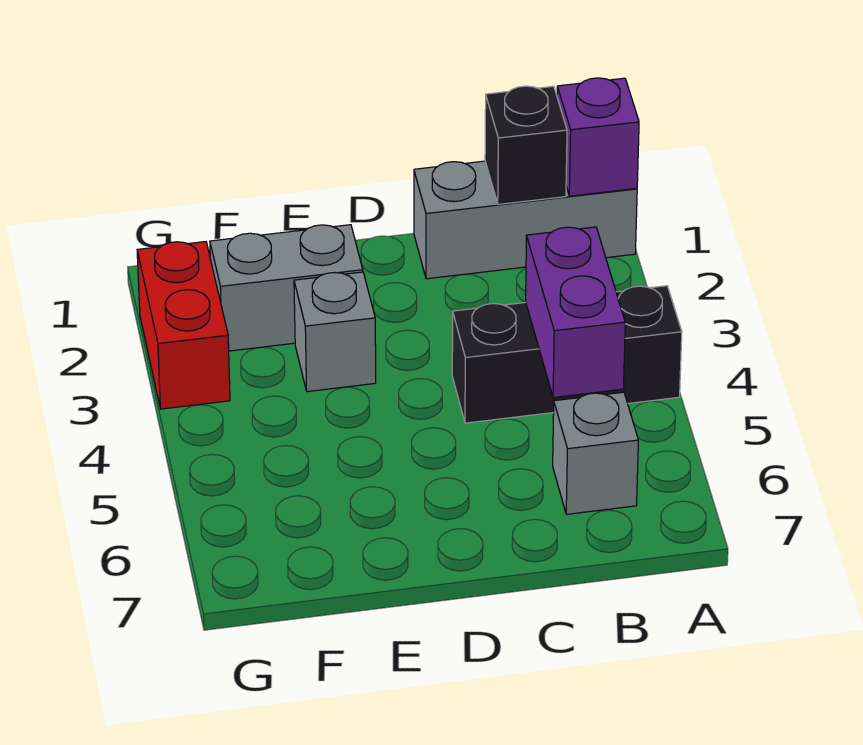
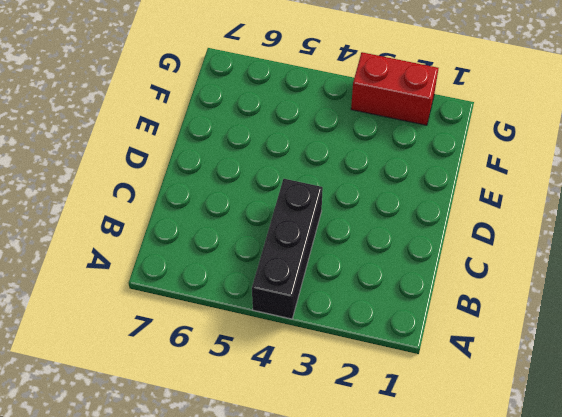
none -> grey brick A1:C1 level 1
none -> grey brick B6 level 1

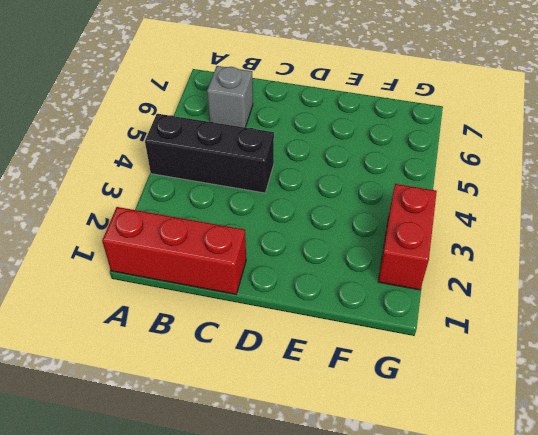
red brick A1:C1 level 1 -> grey brick A1:C1 level 1
none -> grey brick E2:F2 level 1
none -> grey brick E3 level 1

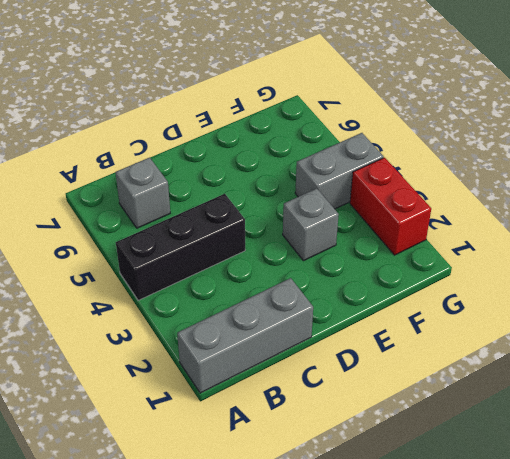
grey brick F4:G4 level 1 -> grey brick E2:F2 level 1
none -> purple brick A1 level 2
none -> black brick B1 level 2

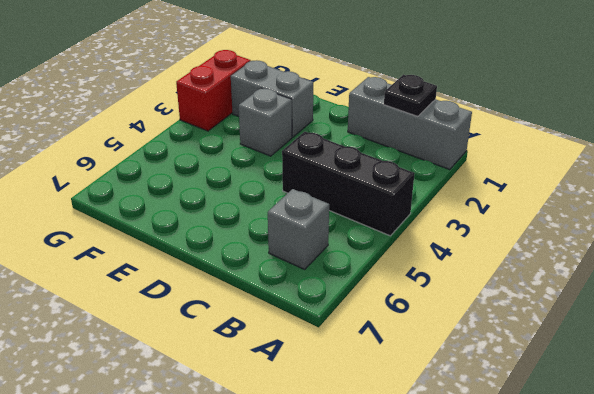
black plate B1 level 2 -> black brick B1 level 2
none -> purple brick A1 level 2
none -> purple brick B4:B5 level 2

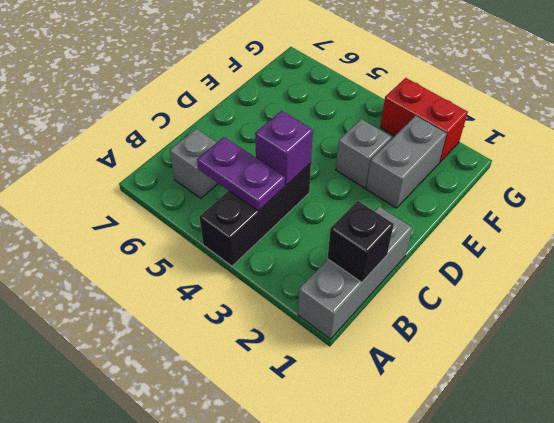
purple plate B4:B5 level 2 -> purple brick B4:B5 level 2
purple brick C4 level 2 -> purple brick A1 level 2

